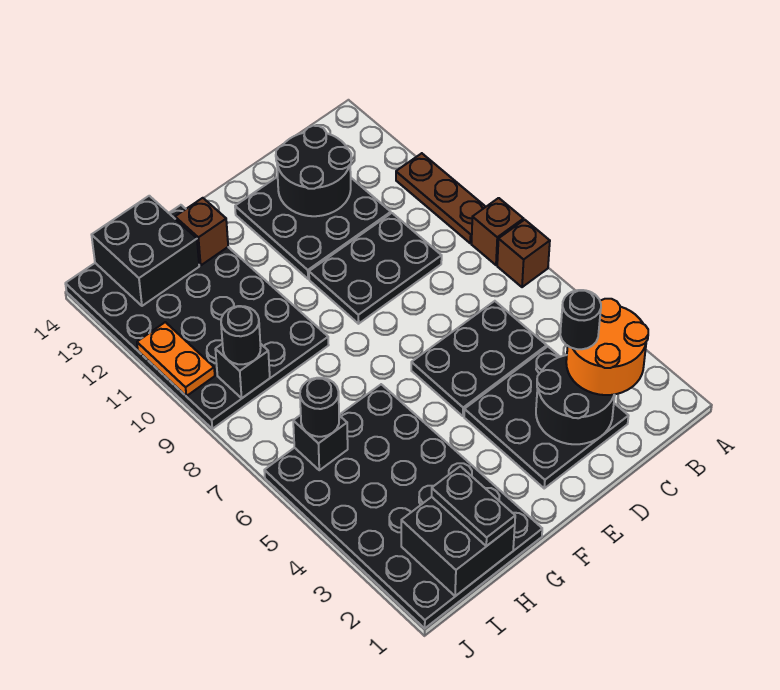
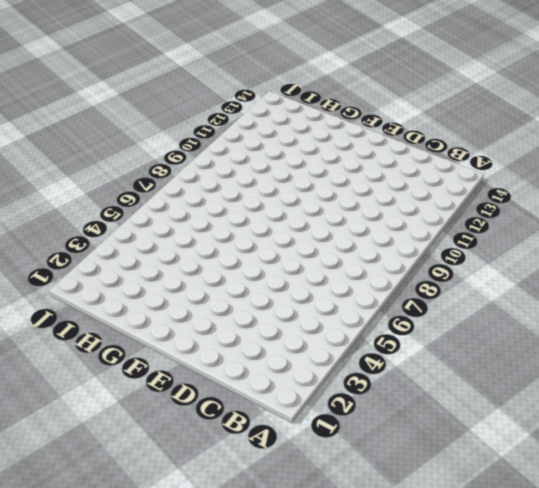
none -> brown brick A7 level 1
none -> brown brick A8 level 1
none -> brown plate A9:A11 level 1

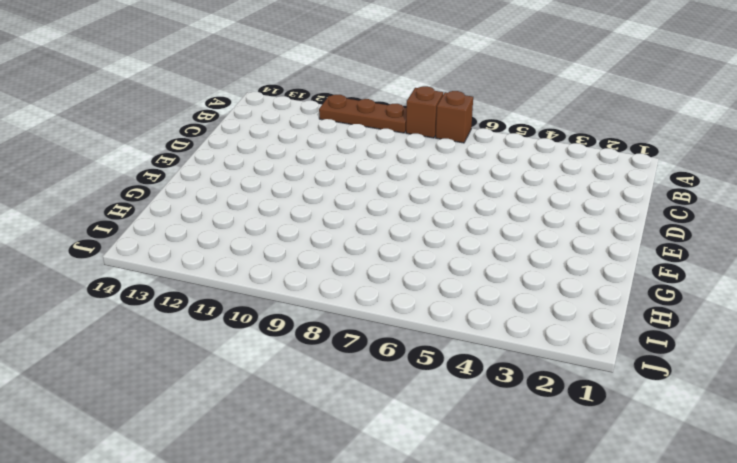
none -> black plate C2:E4 level 1
none -> black plate C5:E6 level 1
none -> black plate C9:E10 level 1

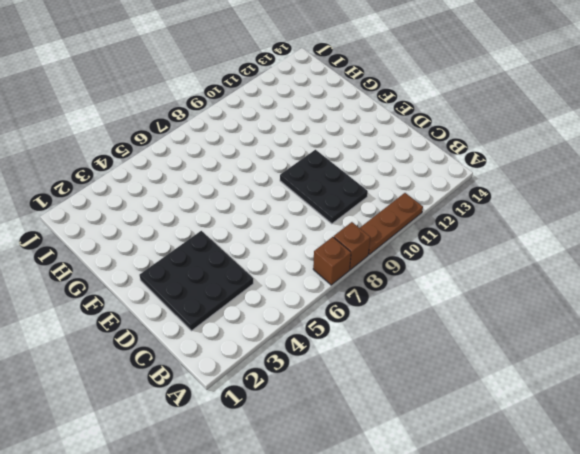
none -> black plate C5:E6 level 1
none -> black plate C11:E13 level 1
none -> black plate G1:J6 level 1

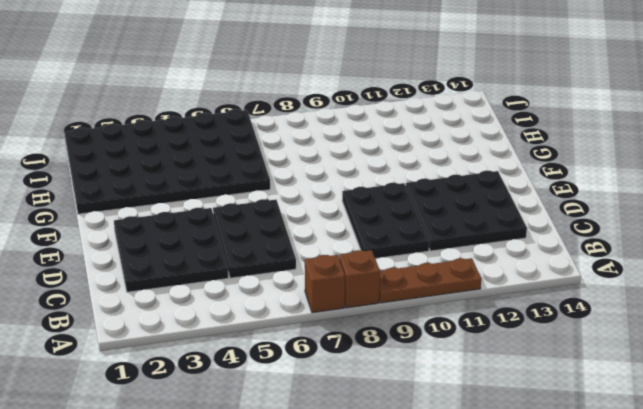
none -> black plate G9:J14 level 1
none -> black round brick C2:D3 level 2
none -> black round brick C12:D13 level 2

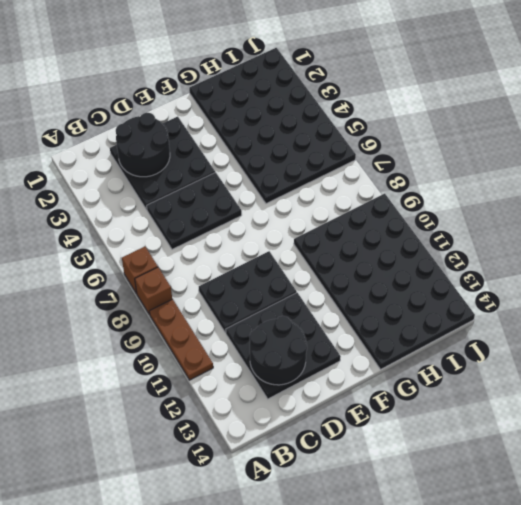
none -> brown brick G13 level 2
none -> black brick H1:I2 level 2
none -> black brick H13:I14 level 2

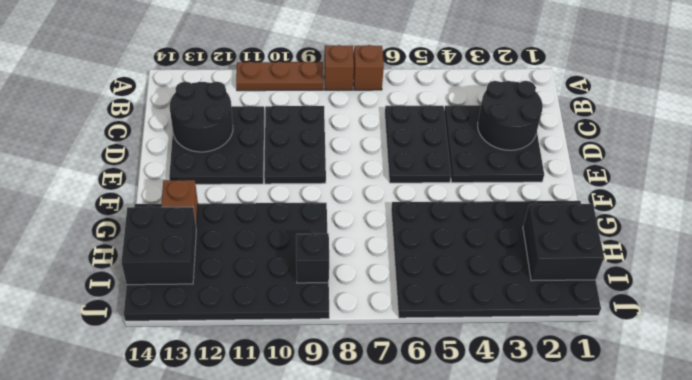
none -> black brick I6 level 2
none -> orange plate J10:J11 level 2
none -> orange round brick B2:C3 level 3

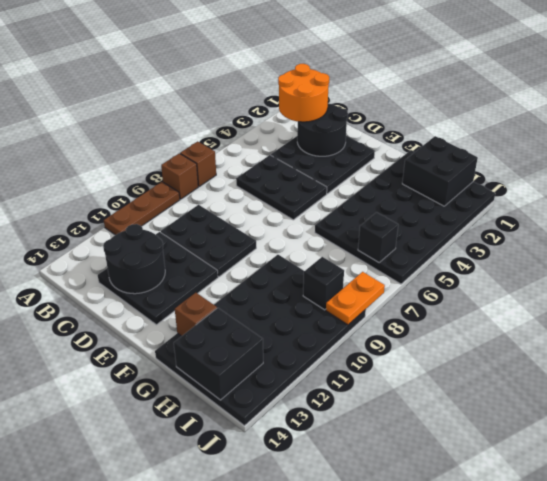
orange plate J8:J9 level 2 -> orange plate J10:J11 level 2
none -> black plate H1:H2 level 3
none -> black round brick I6 level 3
none -> black round brick I9 level 3

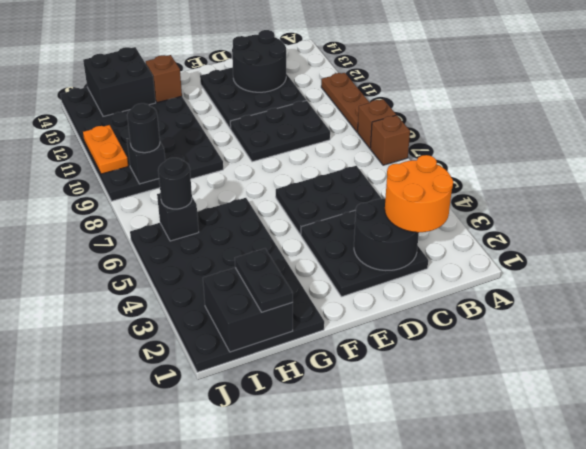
none -> black round brick C3 level 4

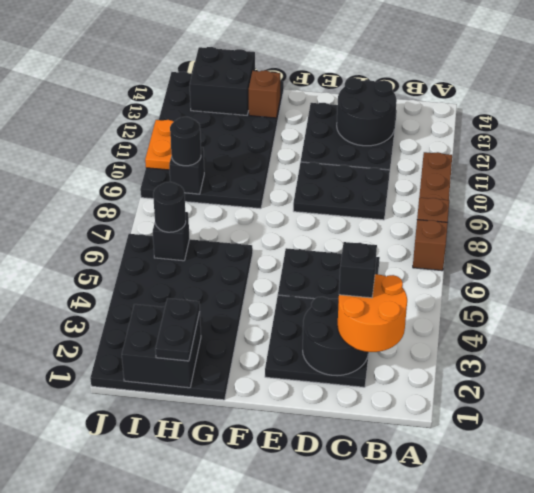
black brick C3 level 4 -> black round brick C3 level 4

